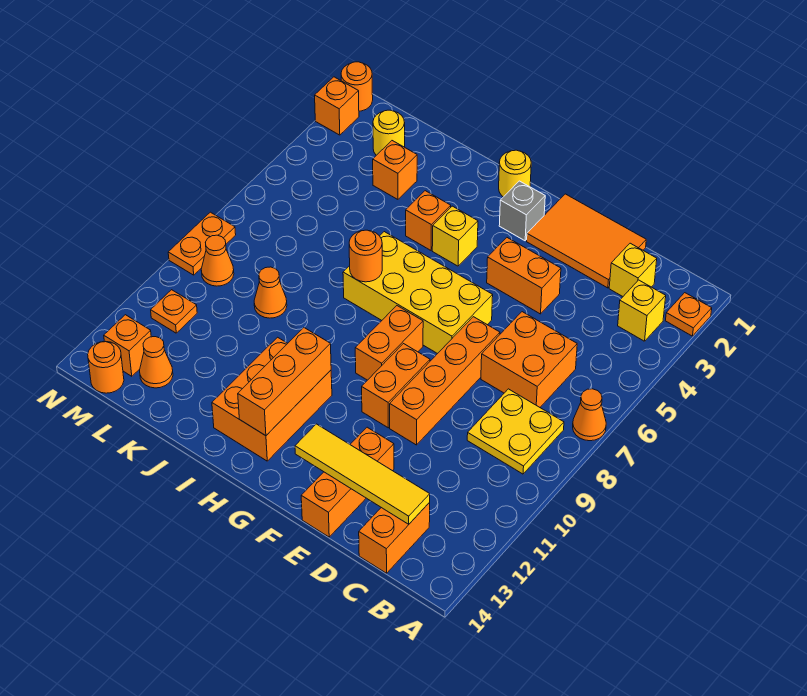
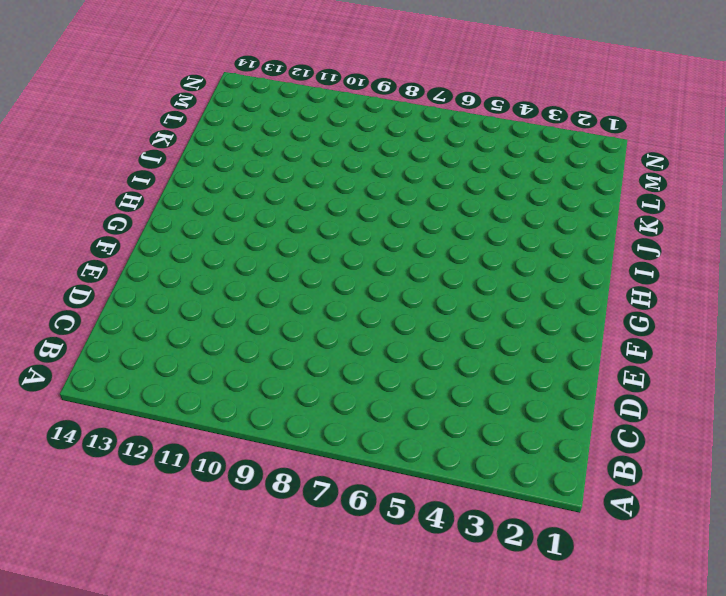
none -> orange plate A2 level 1
none -> orange cone A7 level 1
none -> yellow brick B3 level 1
none -> yellow plate B8:C9 level 1

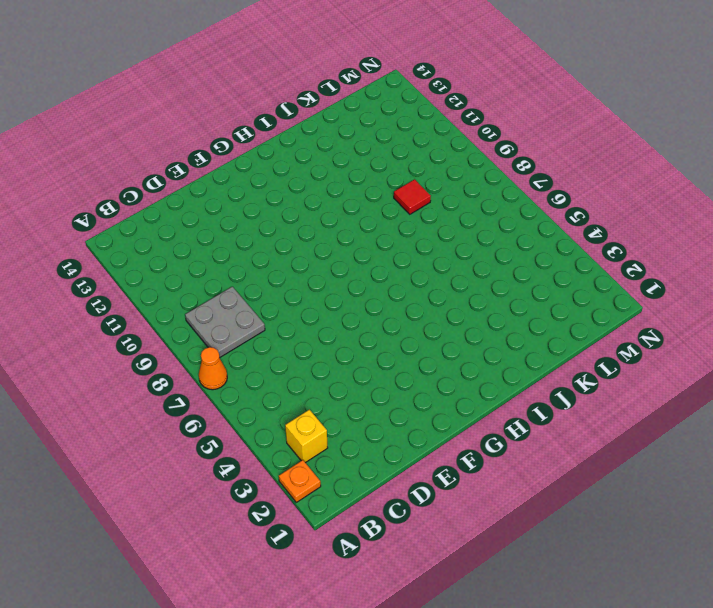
grey plate B8:C9 level 1 -> yellow plate B8:C9 level 1
red tile K9 level 1 -> orange cone K9 level 1
none -> yellow brick C2 level 1
none -> orange brick C6:D7 level 1
none -> orange brick C13:C14 level 1
none -> orange tile D1:F2 level 1

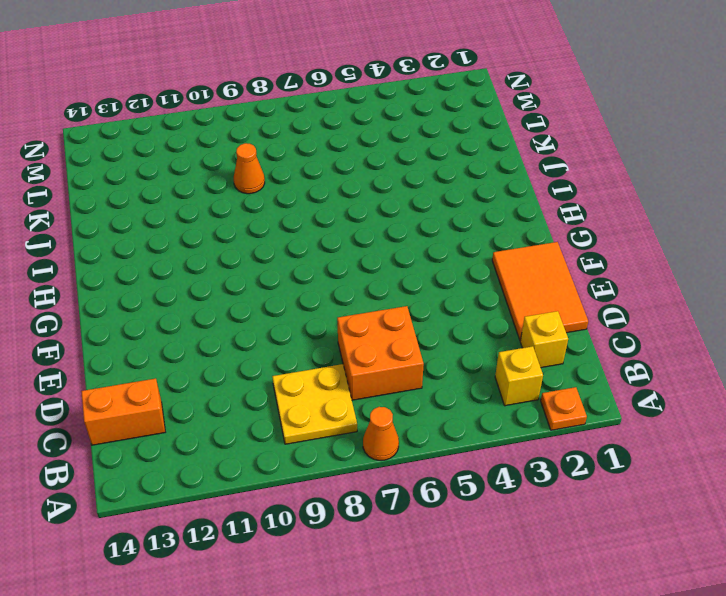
none -> orange brick E4:F4 level 1
none -> orange brick E7:E10 level 1
none -> orange brick E12:E14 level 1
none -> yellow brick F6:I7 level 1

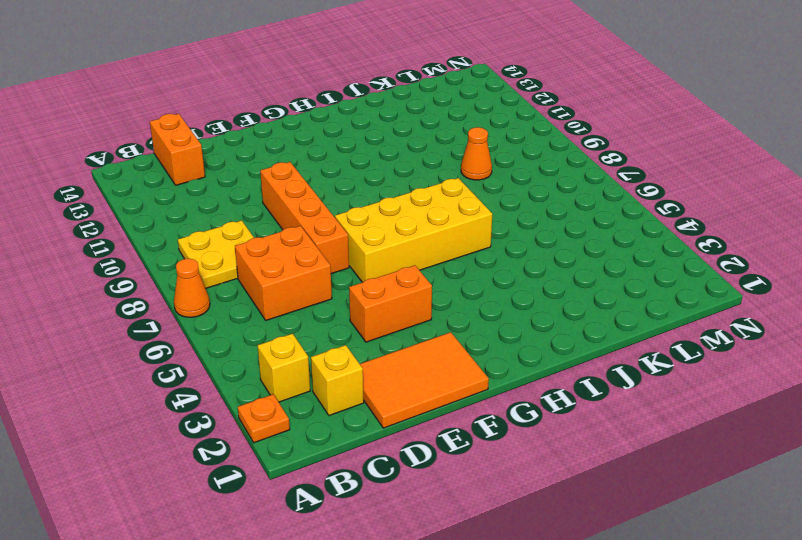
none -> orange brick E12:E14 level 1
none -> orange brick F9:F10 level 1
none -> grey brick G2 level 1
none -> orange brick G8:G9 level 1

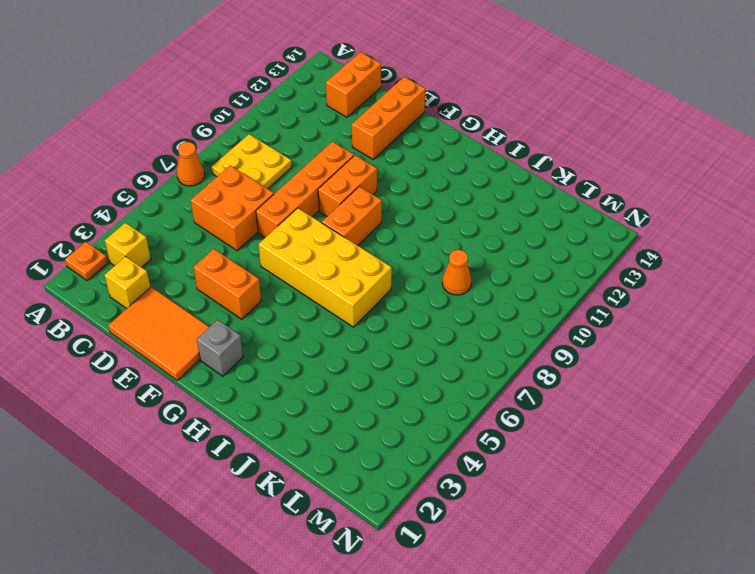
none -> yellow round brick H1 level 1
none -> yellow brick H4 level 1
none -> orange brick H11:I13 level 1
none -> orange brick I4 level 1

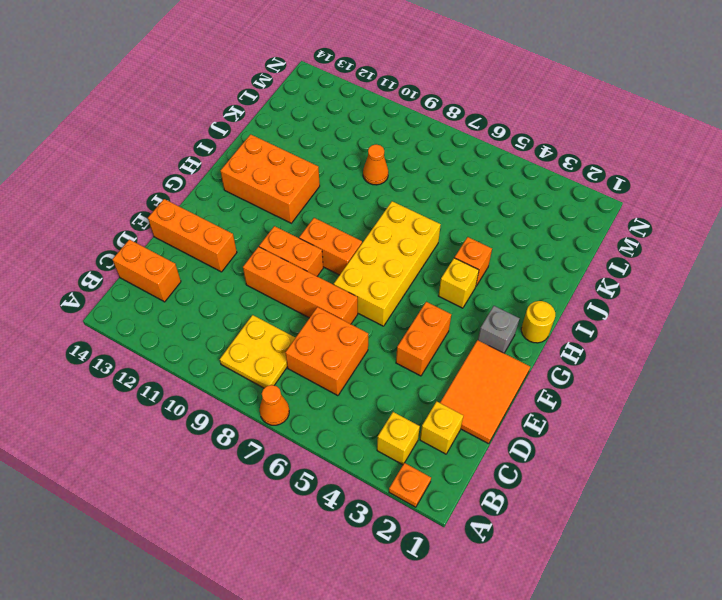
none -> orange brick K3 level 1
none -> yellow round brick L2 level 1
none -> orange cone L13 level 1
none -> orange cone M9 level 1

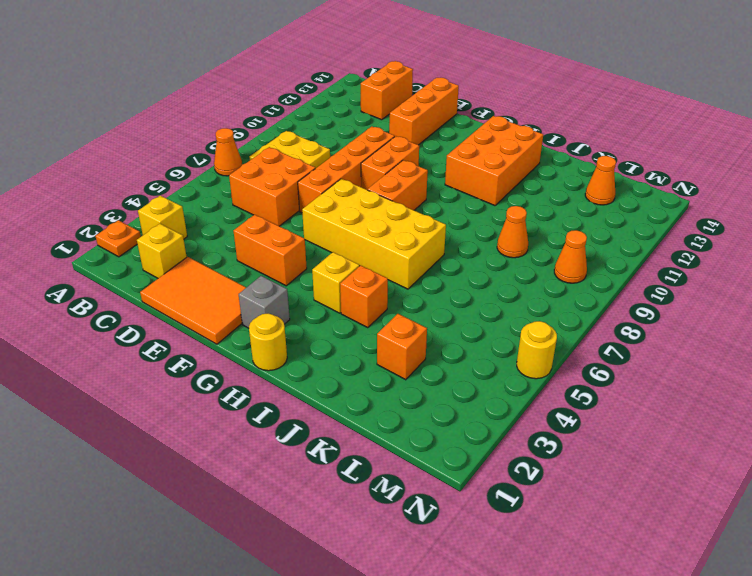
yellow round brick N5 level 1 -> yellow round brick L2 level 1
none -> orange plate M11 level 1
none -> orange brick M13 level 1
none -> orange round brick M14 level 1
none -> orange round brick N1 level 1

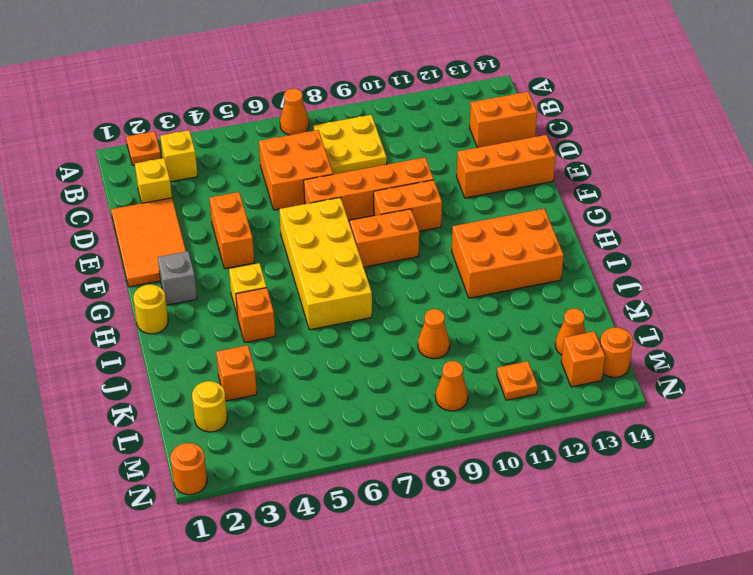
none -> orange brick N2 level 1
none -> orange plate N8:N9 level 1
none -> yellow tile C13:F13 level 2
none -> orange brick H11:H13 level 2

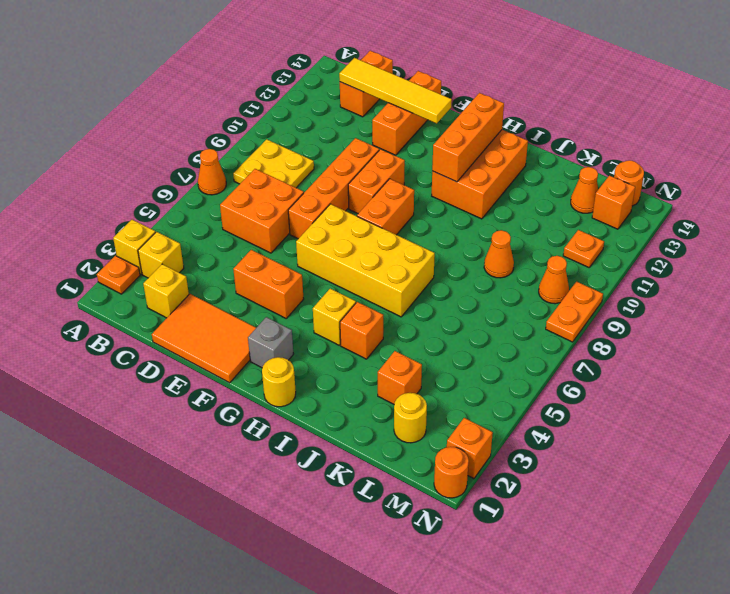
yellow brick A3 level 1 -> none
none -> orange round brick I7 level 2

